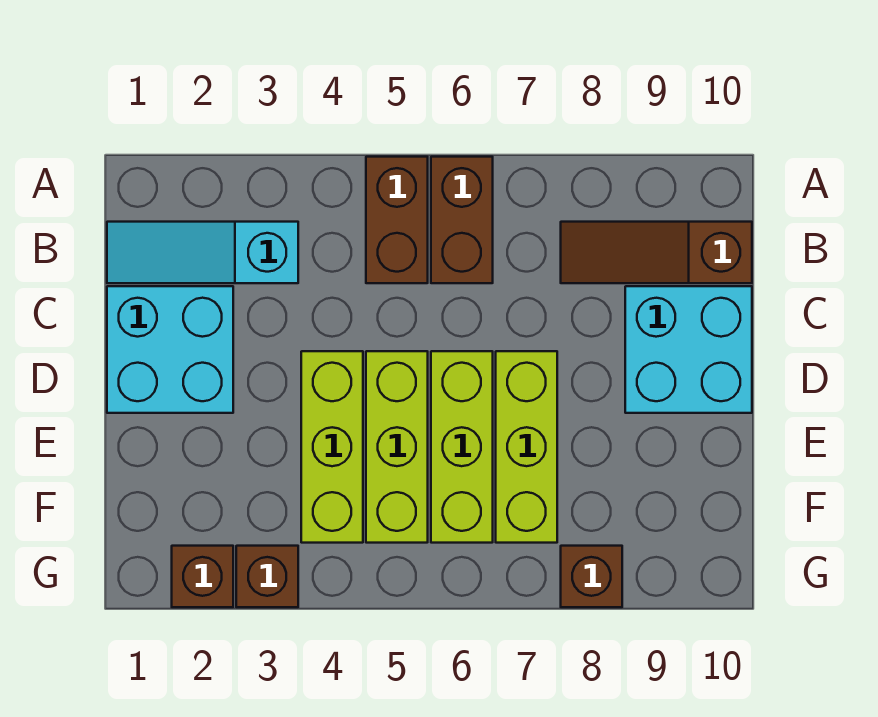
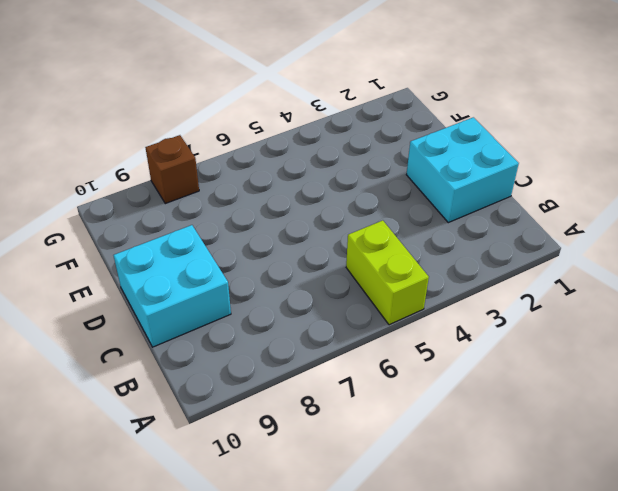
lime brick A5:B5 level 1 -> brown brick A5:B5 level 1
none -> brown brick A6:B6 level 1
none -> cyan slope B1:B3 level 1 top 3
none -> brown slope B8:B10 level 1 top 10

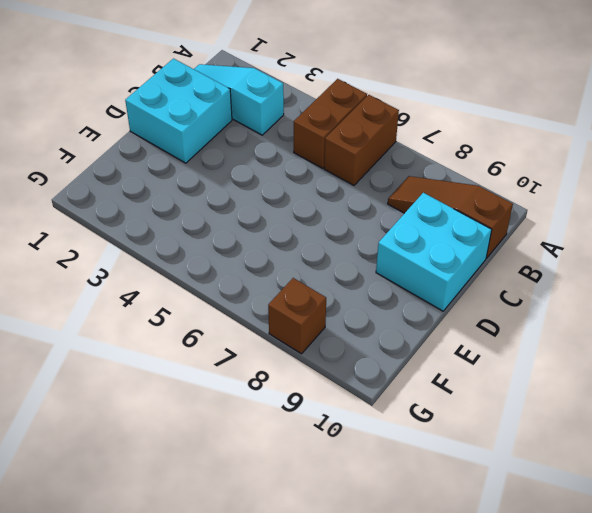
none -> lime brick D4:F4 level 1
none -> lime brick D5:F5 level 1
none -> lime brick D6:F6 level 1

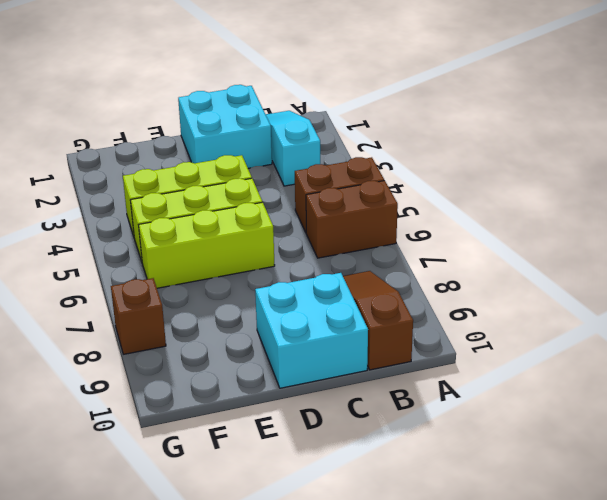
none -> lime brick D7:F7 level 1
none -> brown brick G2 level 1
none -> brown brick G3 level 1

